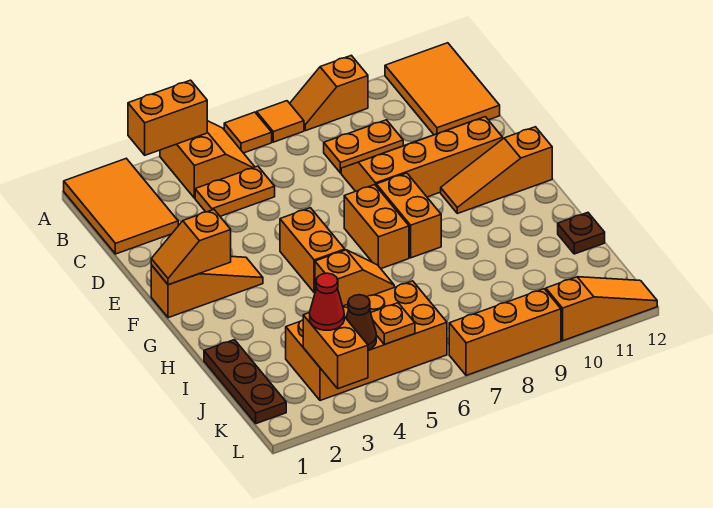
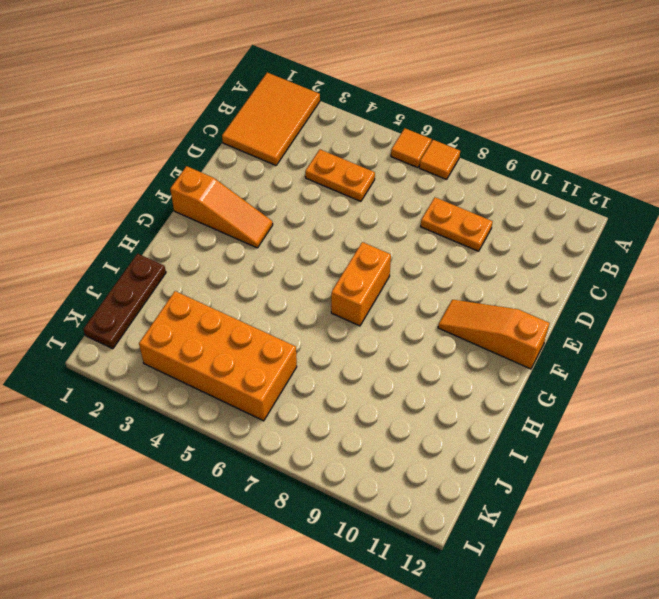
none -> orange slope A4:B5 level 1 top 4
none -> orange slope A8:A9 level 1 top 9
none -> orange tile A11:C12 level 1

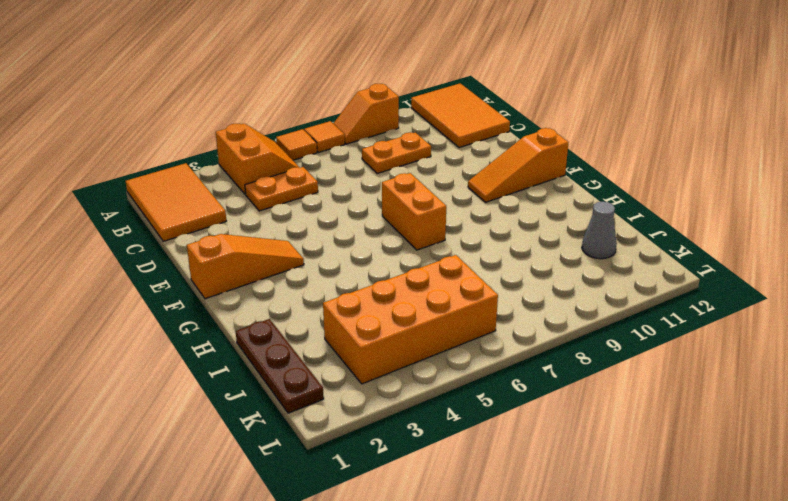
grey cone J11 level 1 -> none
none -> orange slope D8:E11 level 1 top E
none -> orange brick F5:G5 level 1
none -> orange brick F8:G8 level 1

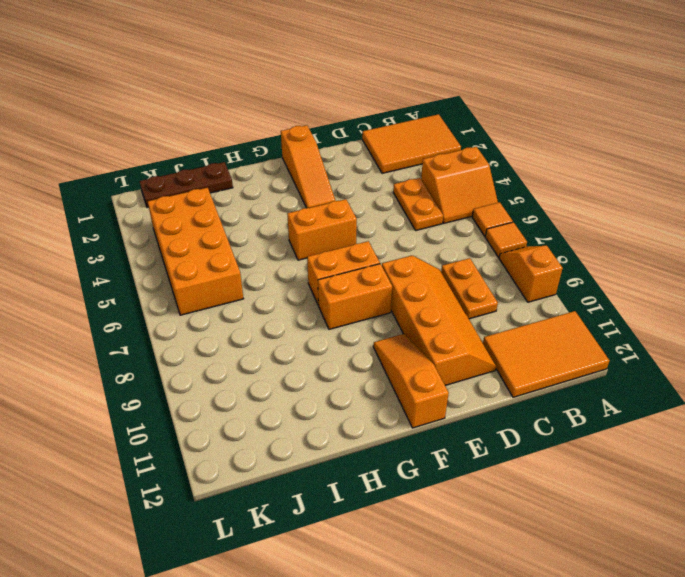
none -> orange slope H5:H6 level 1 top 5
none -> brown plate I12 level 1
none -> orange brick L7:L9 level 1

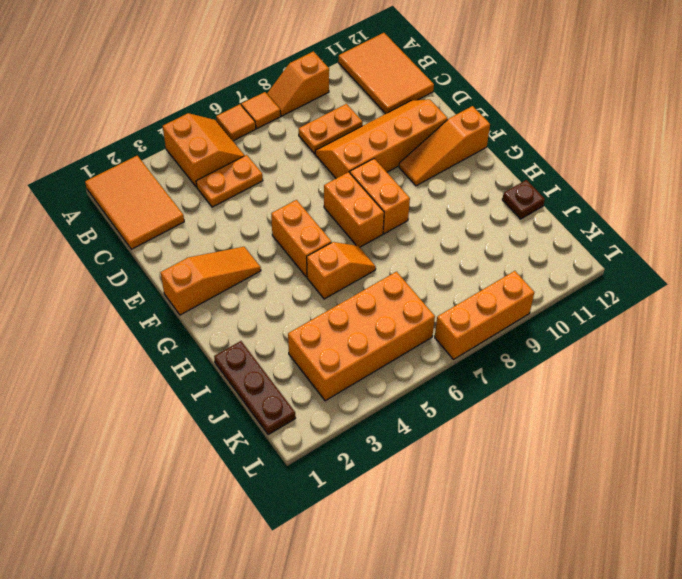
none -> orange slope L10:L12 level 1 top 10
none -> orange brick A3:A4 level 2
none -> orange slope F1:F2 level 2 top 2

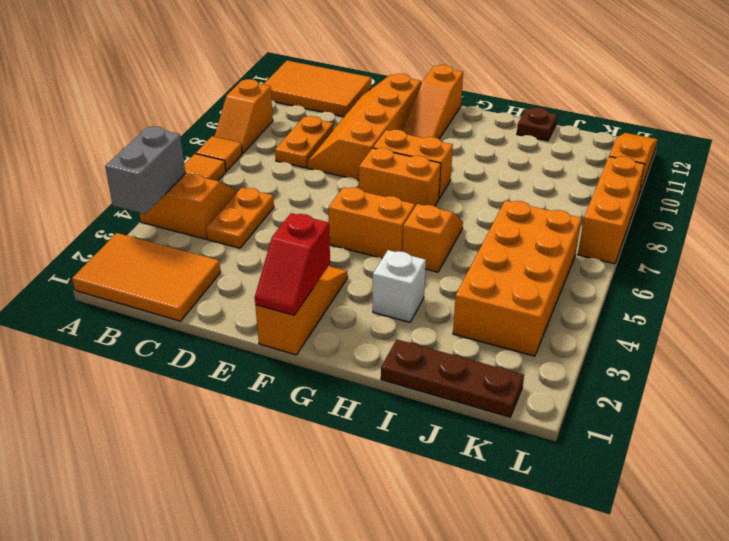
grey brick A3:A4 level 2 -> orange brick A3:A4 level 2
red slope F1:F2 level 2 top 2 -> orange slope F1:F2 level 2 top 2
white brick H3 level 1 -> none
none -> orange brick K3:L3 level 2
none -> brown cone K4 level 2
none -> orange plate K5 level 2

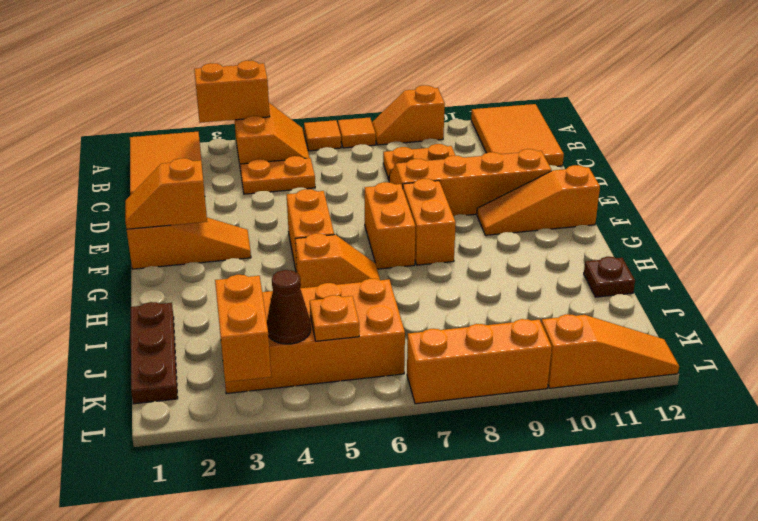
none -> red cone K3 level 3

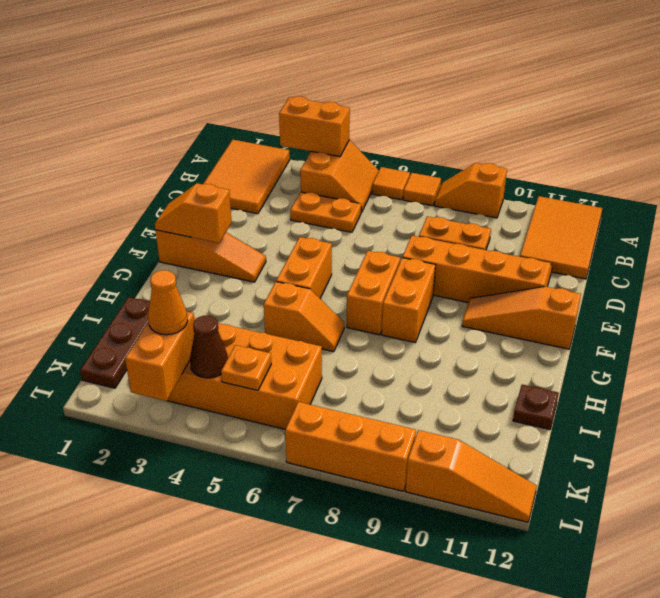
orange cone K3 level 3 -> red cone K3 level 3

